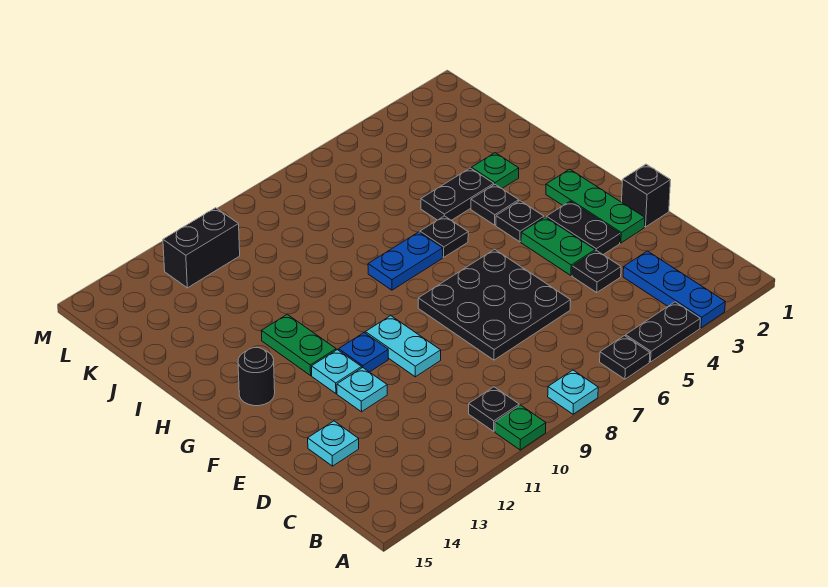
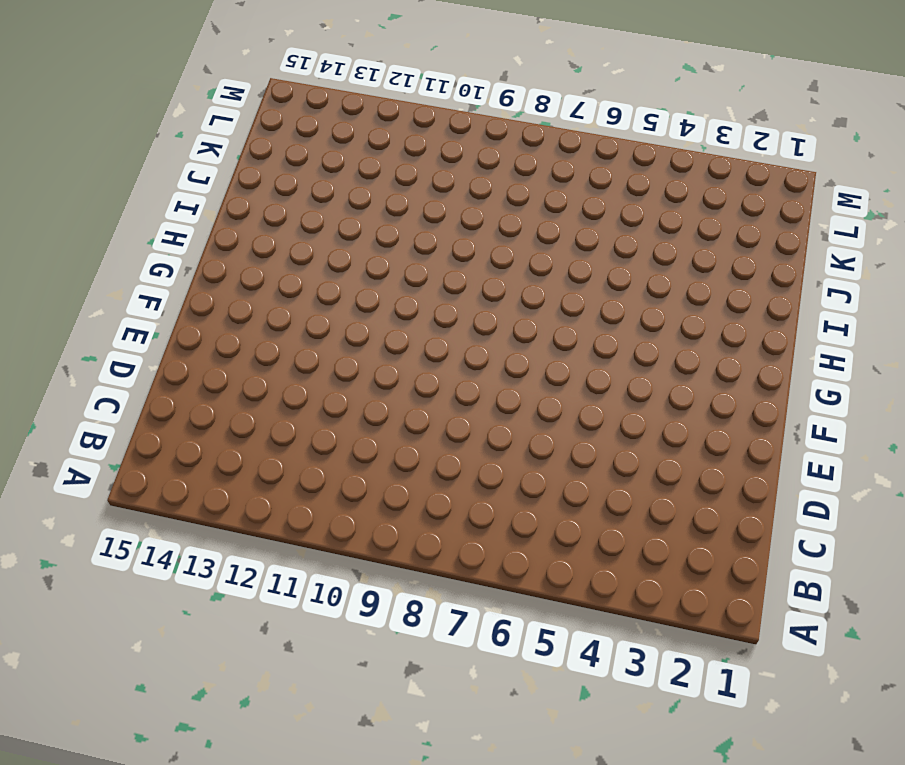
none -> blue plate A3:C3 level 1
none -> black plate A4:A5 level 1
none -> black plate A6 level 1

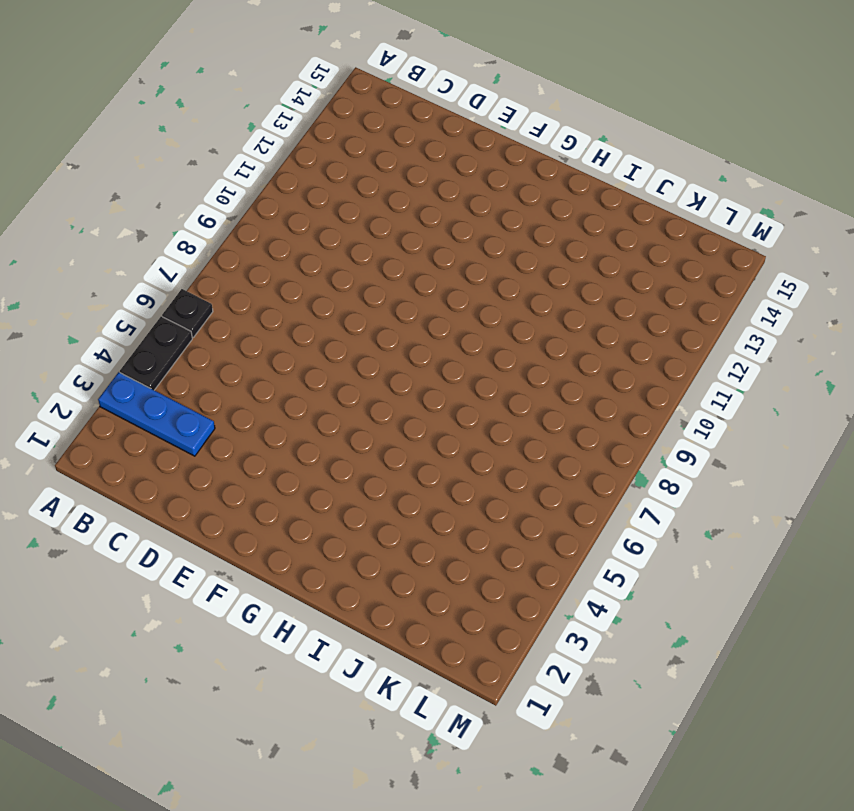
none -> cyan plate A8 level 1
none -> green plate A10 level 1
none -> black plate B10 level 1

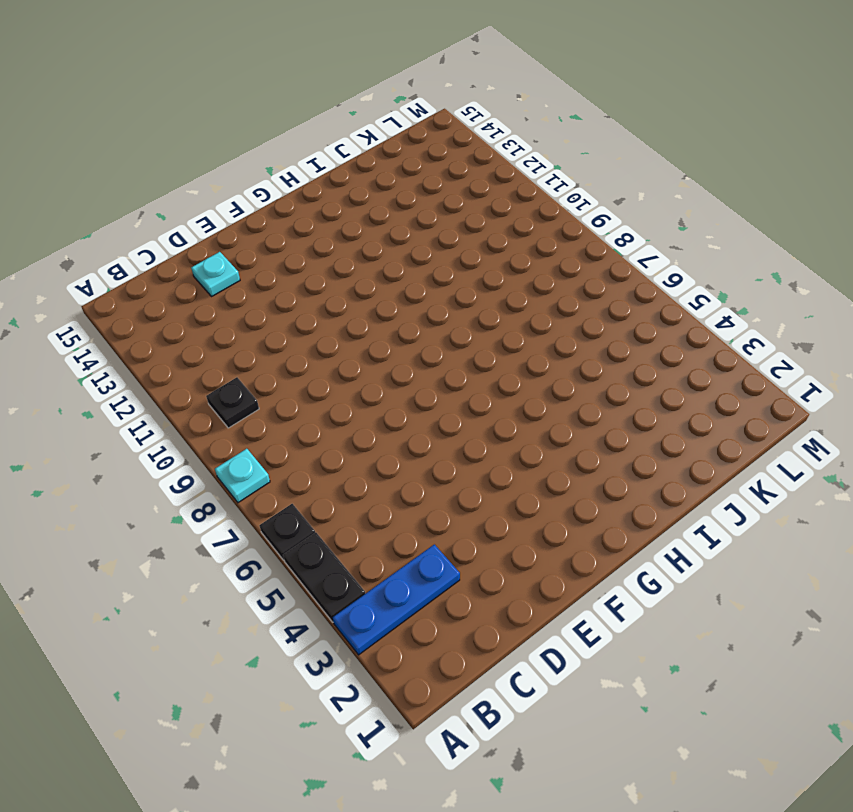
none -> green plate A10 level 1
none -> black plate D4 level 1
none -> black plate D6:F8 level 1

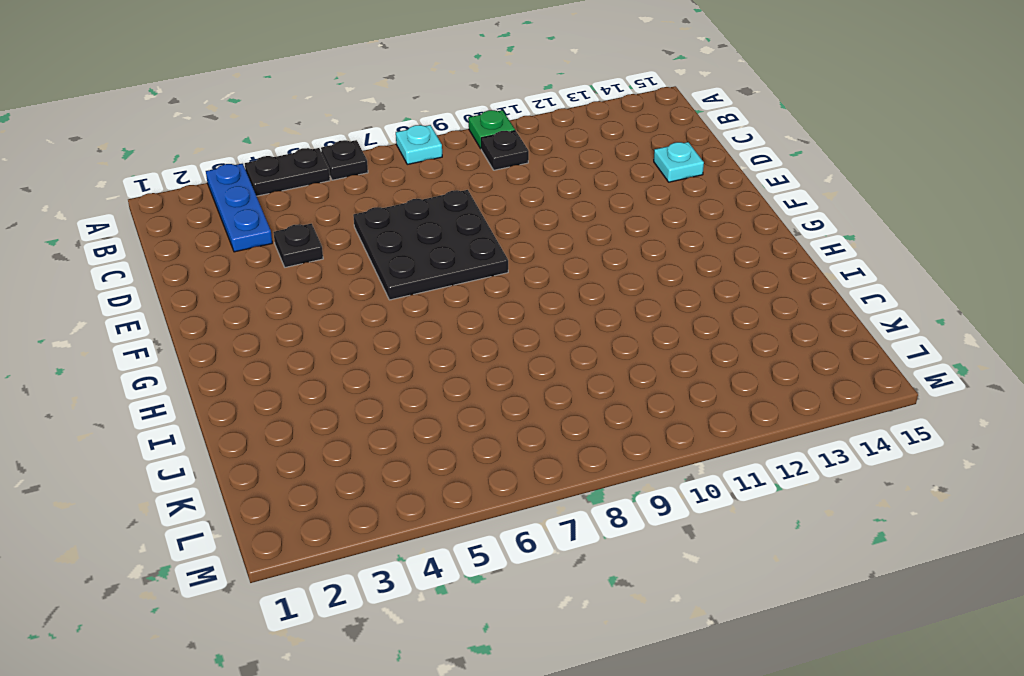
none -> black brick E1 level 1
none -> green plate E2:G2 level 1
none -> black plate E3:F3 level 1

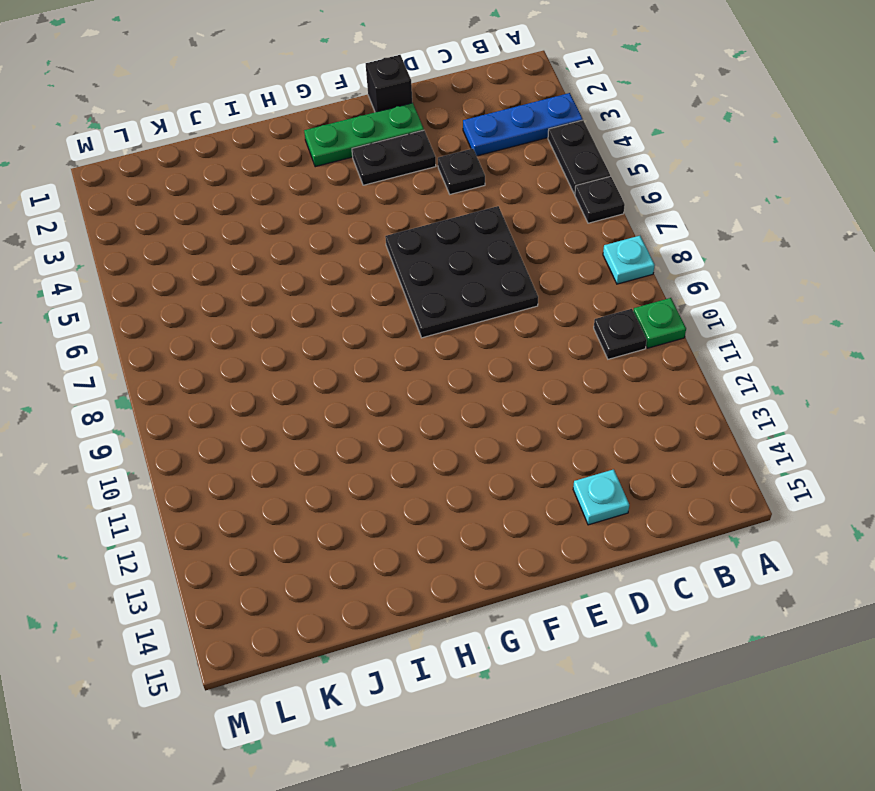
none -> green plate E4:F4 level 1
none -> cyan plate E10:F10 level 1
none -> cyan plate E12 level 1

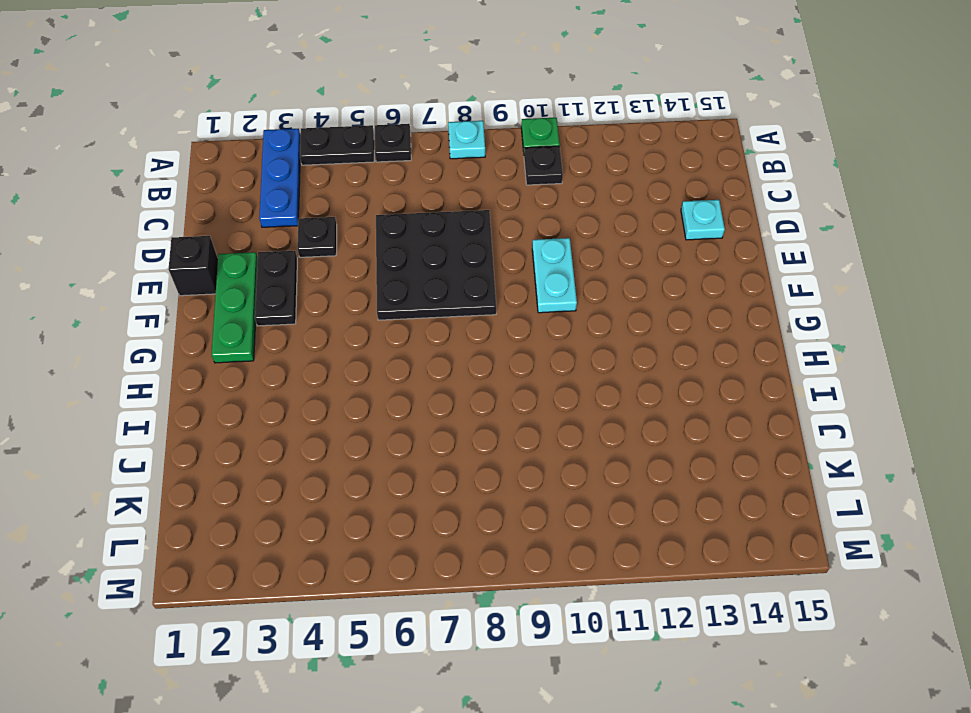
none -> green plate E4:F4 level 1
none -> cyan plate E12 level 1
none -> blue plate F11 level 1

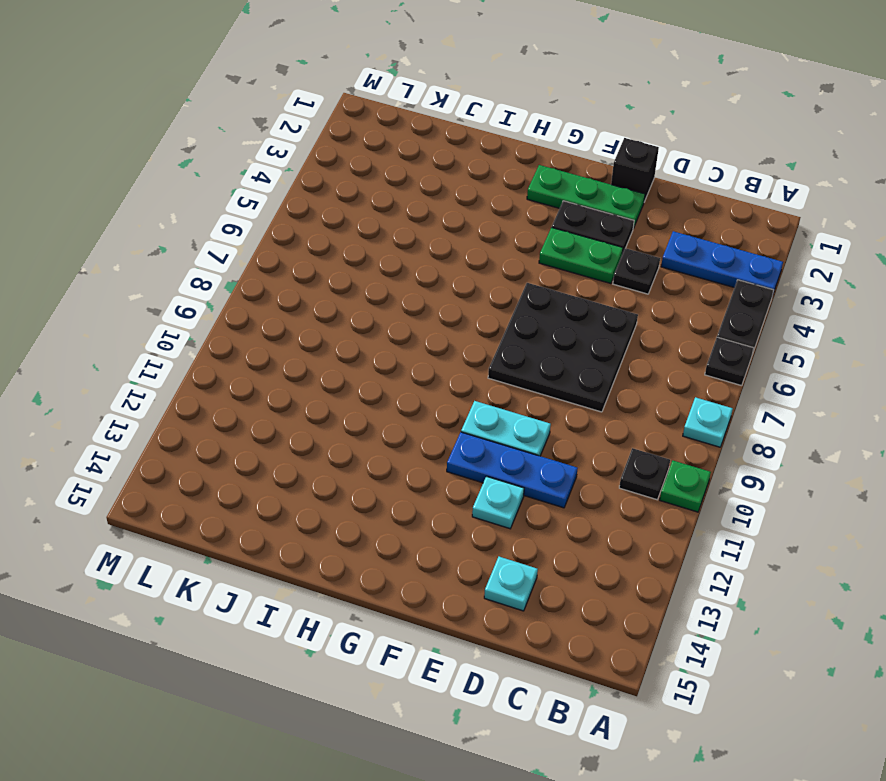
blue plate D11:F11 level 1 -> blue plate F11 level 1
none -> cyan plate F12 level 1
none -> black plate G4 level 1
none -> green plate G12:H12 level 1

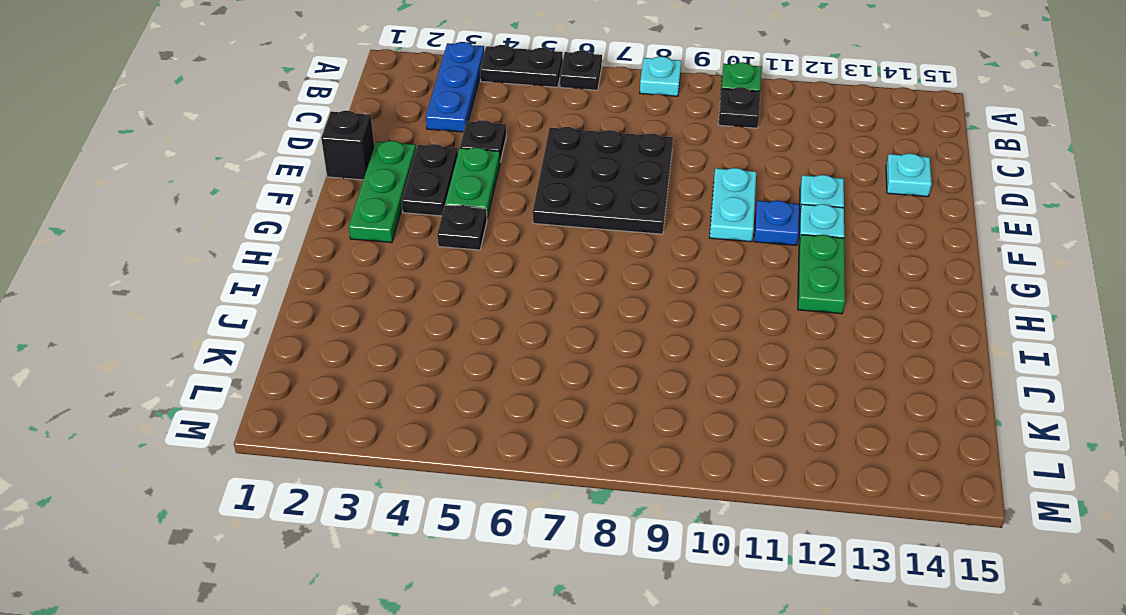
none -> black round brick G14 level 1
none -> black plate H4 level 1
none -> black plate H6 level 1

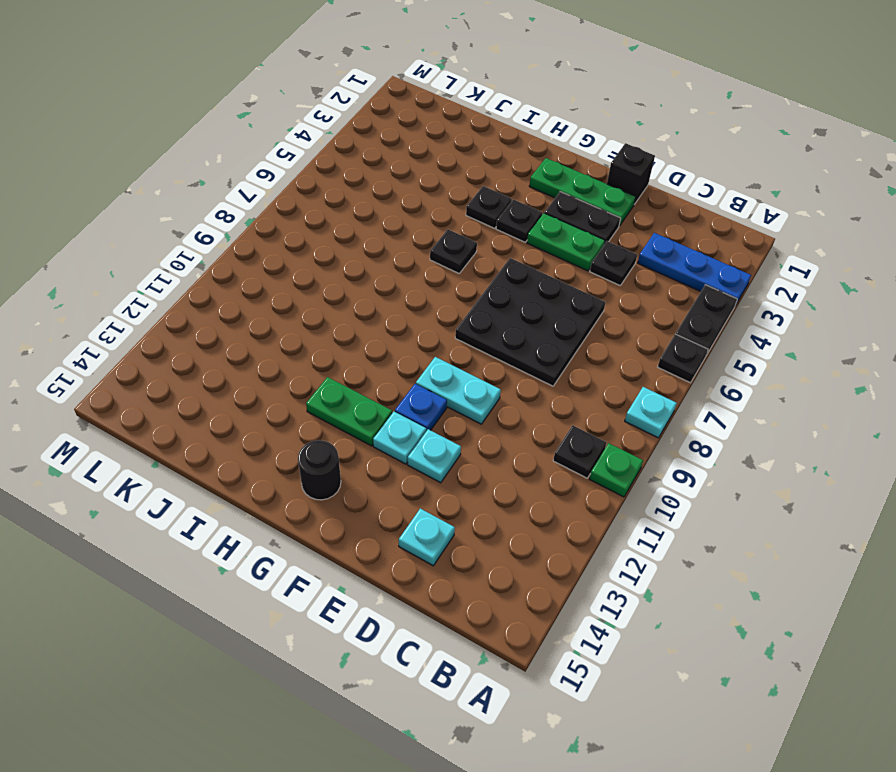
none -> blue plate H7:H8 level 1
none -> green plate I3 level 1
none -> black plate I4:I5 level 1

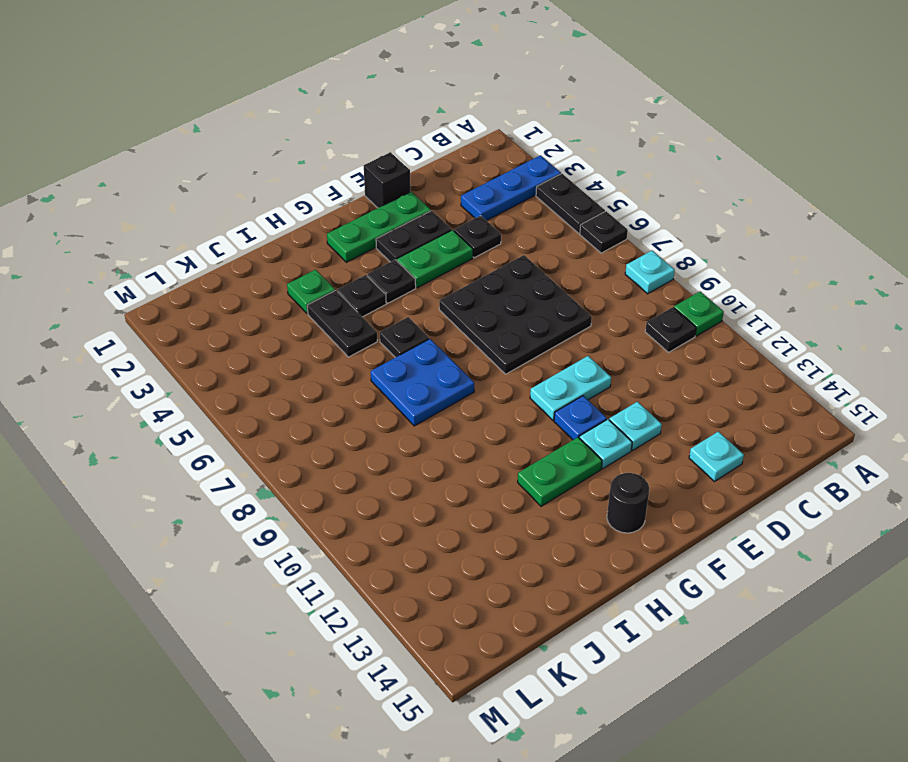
blue plate H7:I8 level 1 -> blue plate H7:H8 level 1
none -> black brick L11:L12 level 1

